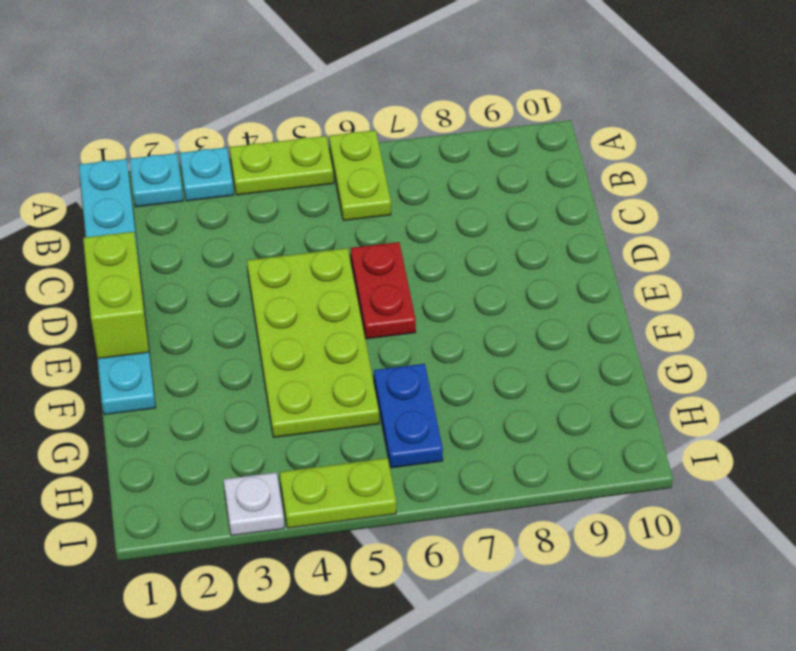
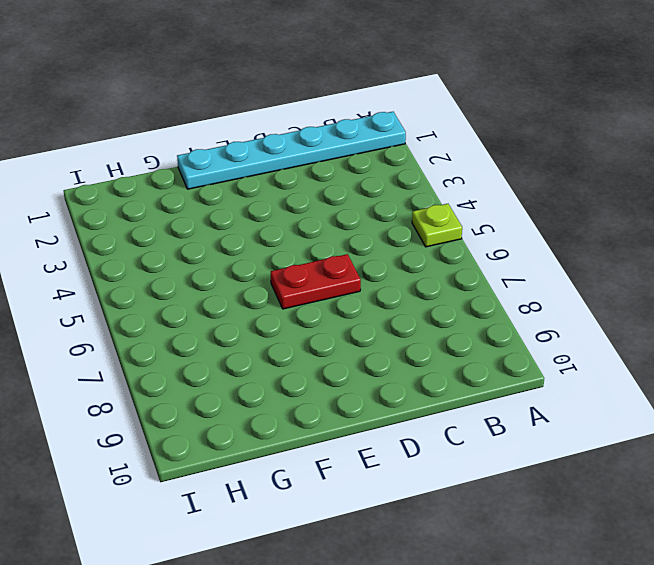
lime plate A5 level 1 -> lime plate A4:A5 level 1
none -> cyan plate A2 level 1
none -> cyan plate A3 level 1

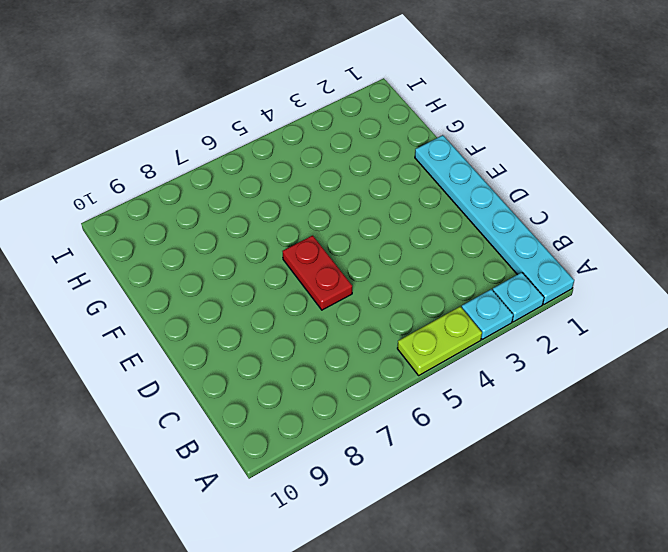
none -> lime plate A6:B6 level 1
none -> lime plate D4:G5 level 1

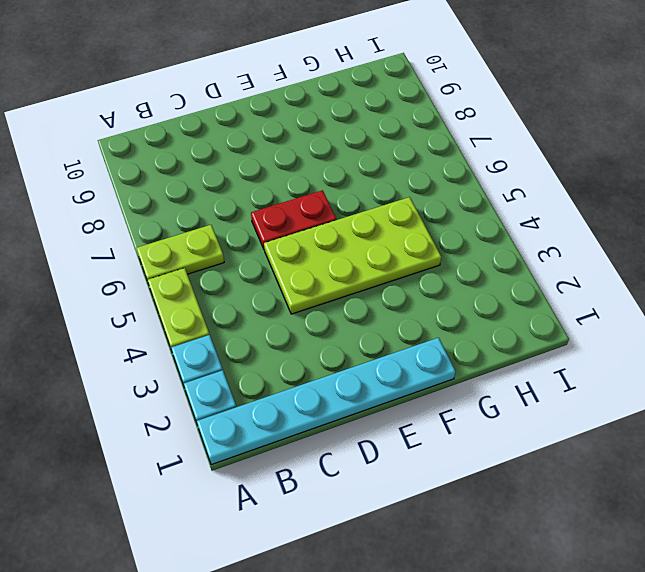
none -> blue plate G6:H6 level 1
none -> white plate I3 level 1

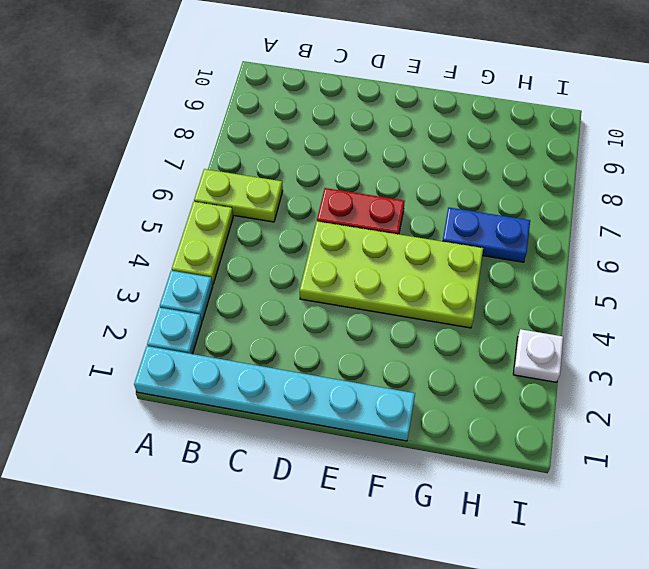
none -> lime plate I4:I5 level 1
none -> lime brick D1:E1 level 2

